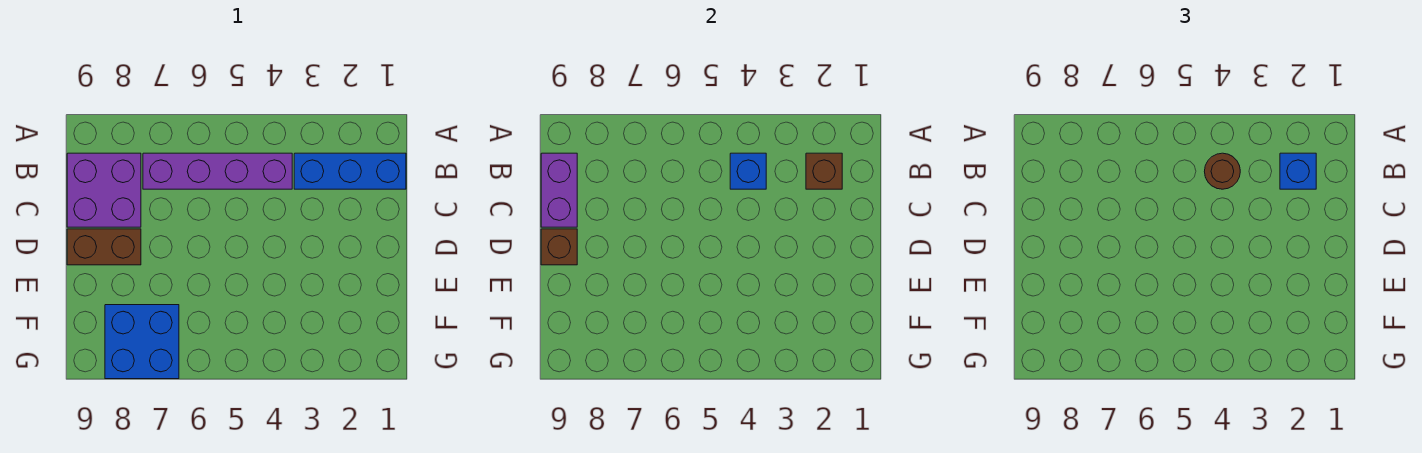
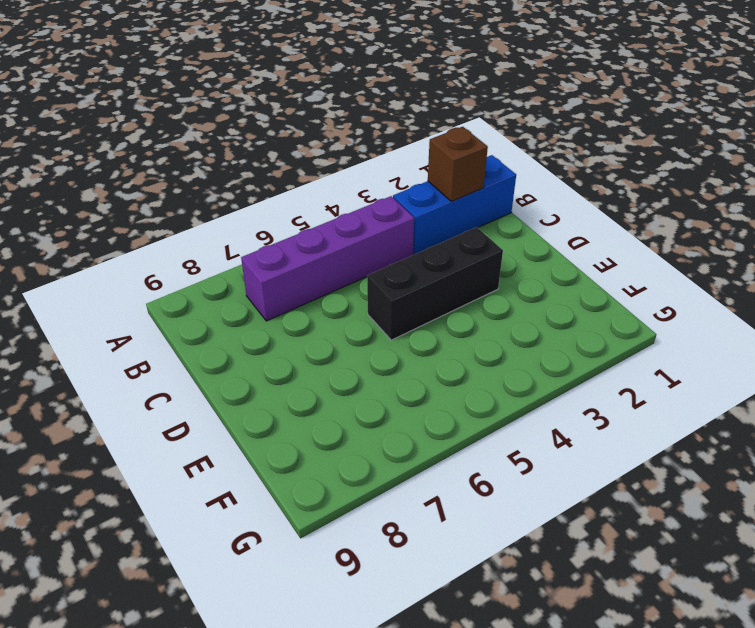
black brick D3:D5 level 1 -> none
none -> purple brick B8:C9 level 1
none -> brown brick D8:D9 level 1

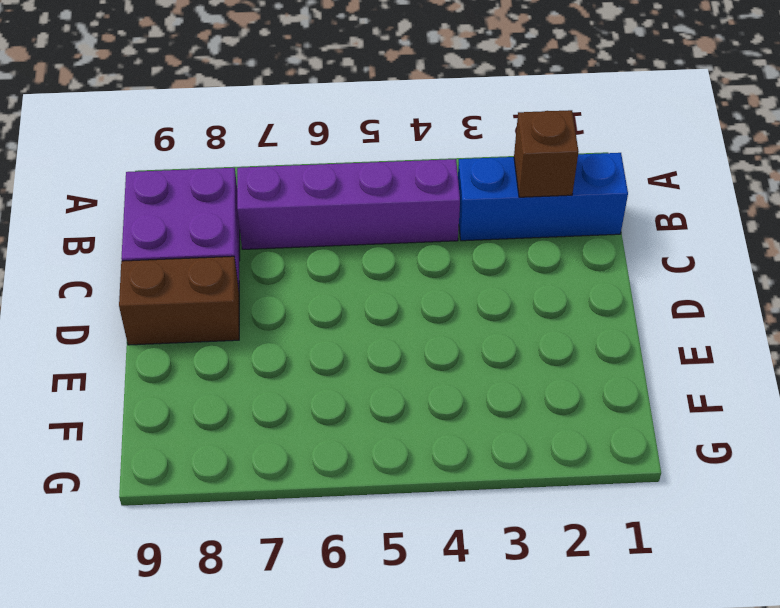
none -> blue brick F7:G8 level 1
none -> blue brick B4 level 2

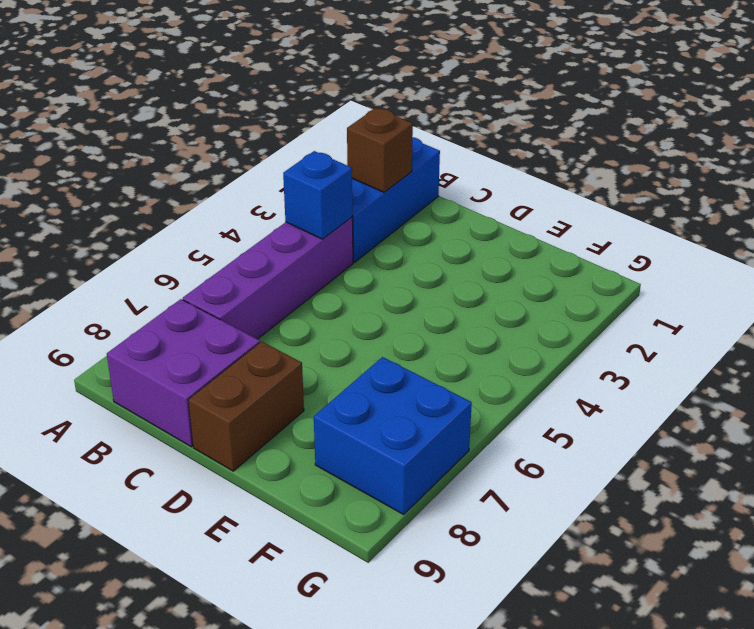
none -> purple brick B9:C9 level 2
none -> brown brick D9 level 2

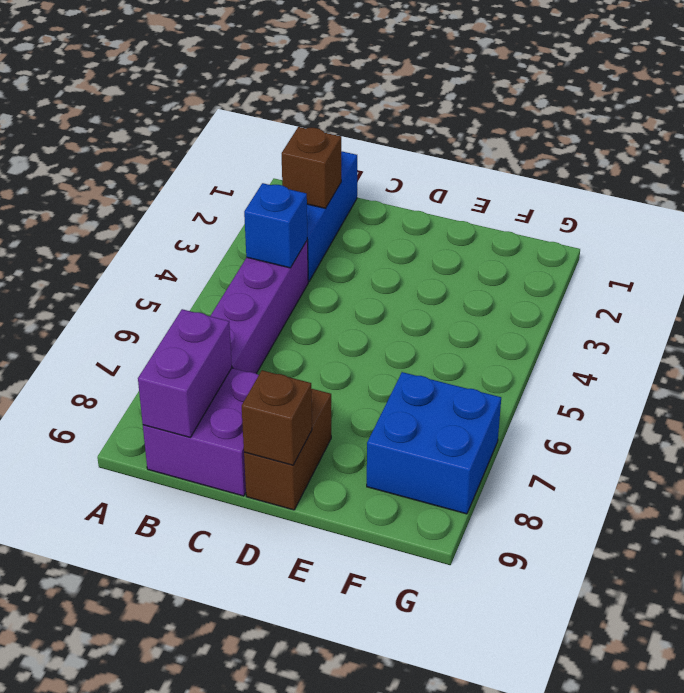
purple brick B8:B9 level 2 -> purple brick B9:C9 level 2
none -> blue brick B2 level 3
none -> brown round brick B4 level 3

